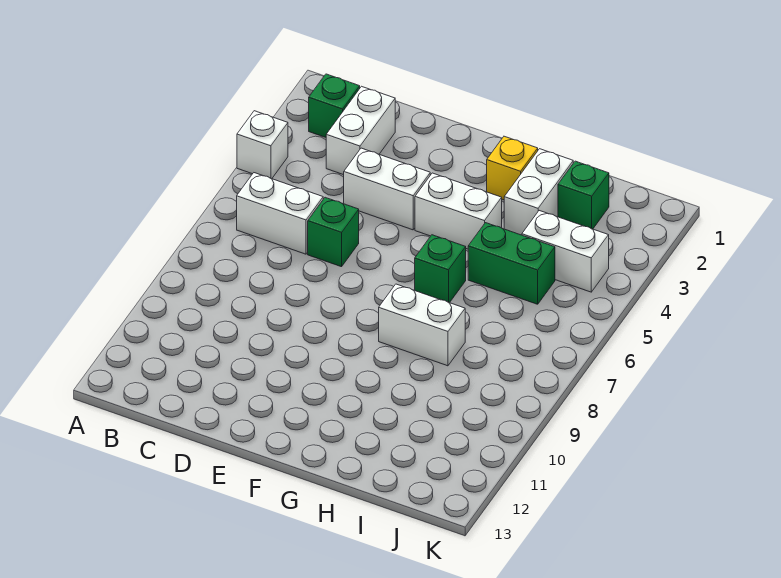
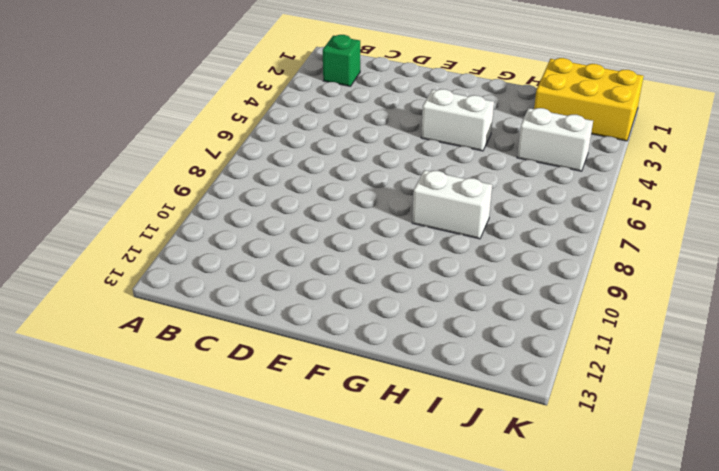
yellow brick I1:K2 level 1 -> green brick I2 level 1
none -> white brick A4 level 1
none -> white brick B6:C6 level 1
none -> white brick C2:C3 level 1

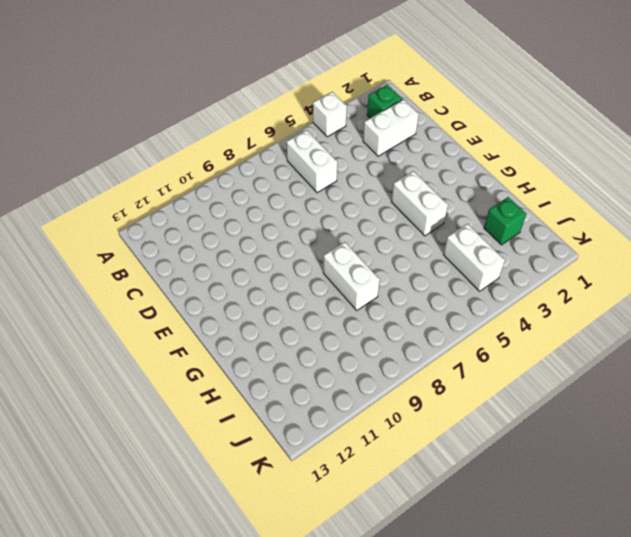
none -> white brick D4:E4 level 1
none -> green brick D6 level 1
none -> yellow brick G2 level 1

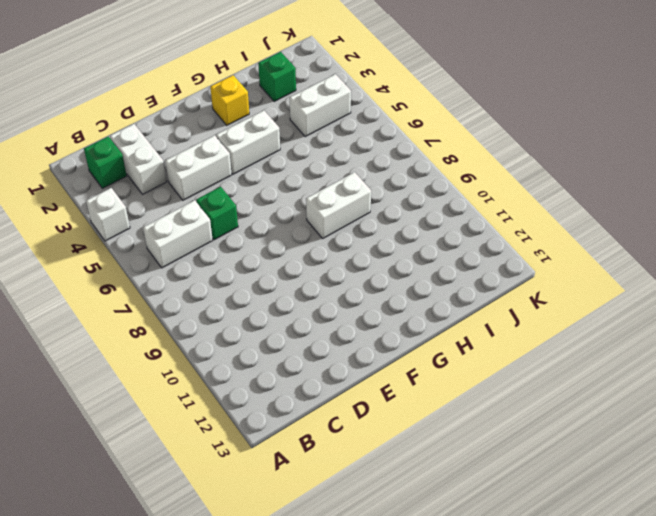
none -> green brick G6 level 1
none -> white brick H2:H3 level 1
none -> green brick H5:I5 level 1

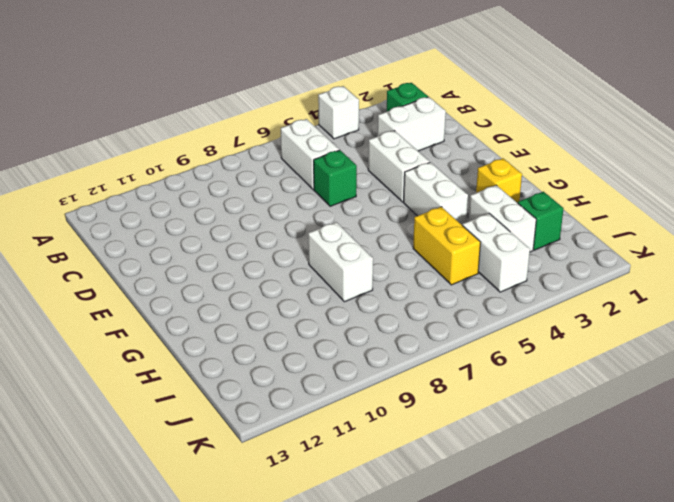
white brick H3:I3 level 1 -> white brick H2:H3 level 1
yellow brick H5:I5 level 1 -> green brick H5:I5 level 1
none -> green brick G6 level 1

